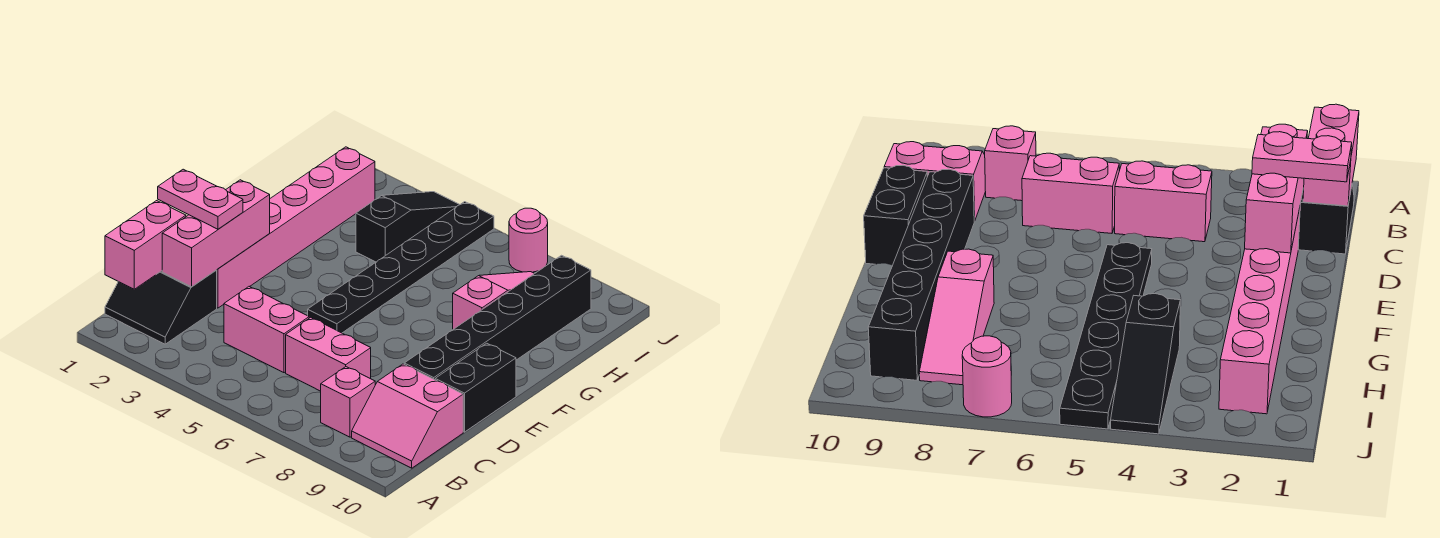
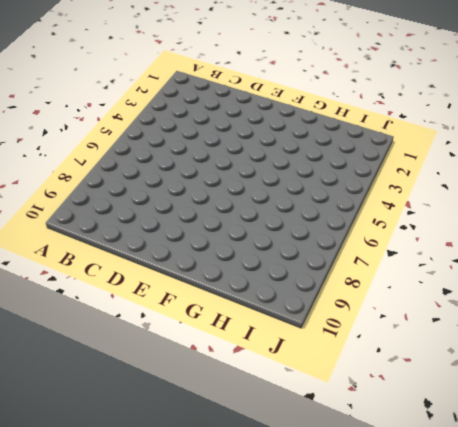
none -> black slope B1:C2 level 1 top C
none -> pink brick B8 level 1
none -> pink slope B9:C10 level 1 top C

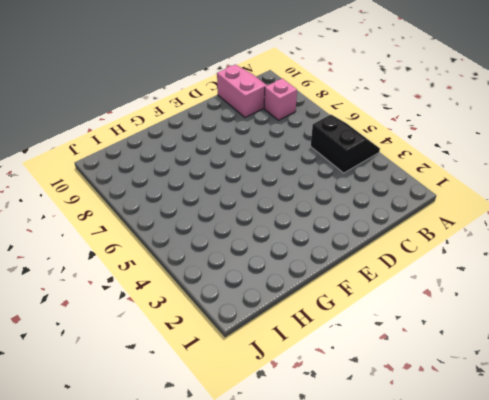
black slope A4:B5 level 1 top B -> black slope B1:C2 level 1 top C
none -> pink brick C4:C5 level 1
none -> pink brick C6:C7 level 1
none -> pink brick D2:I2 level 1

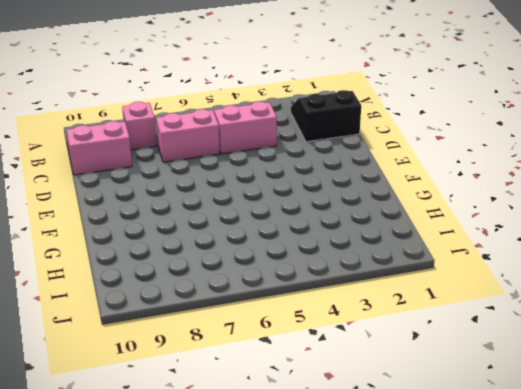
none -> pink brick D2:I2 level 1
none -> black brick D9:I9 level 1
none -> black brick D10:E10 level 1

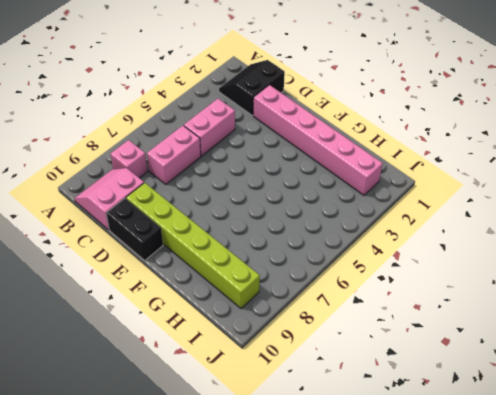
lime brick D9:I9 level 1 -> black brick D9:I9 level 1
none -> black plate E5:J5 level 1
none -> pink slope G8:I8 level 1 top G
none -> black slope H4:J4 level 1 top H

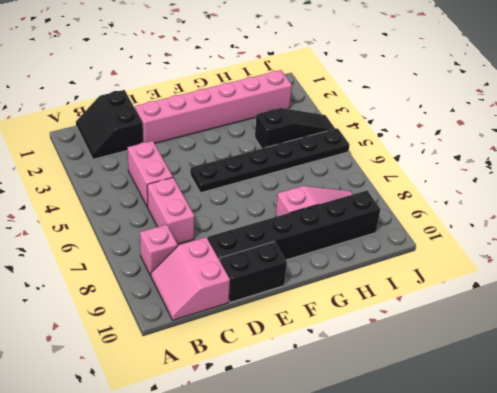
none -> pink round brick J7 level 1
none -> pink brick B1:C1 level 2
none -> pink brick C2:E2 level 2

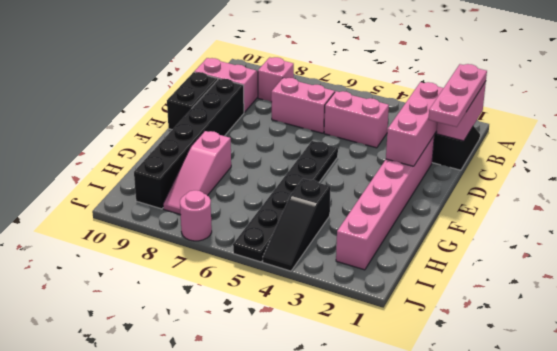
pink plate B1:D1 level 3 -> pink plate D1:D2 level 3

